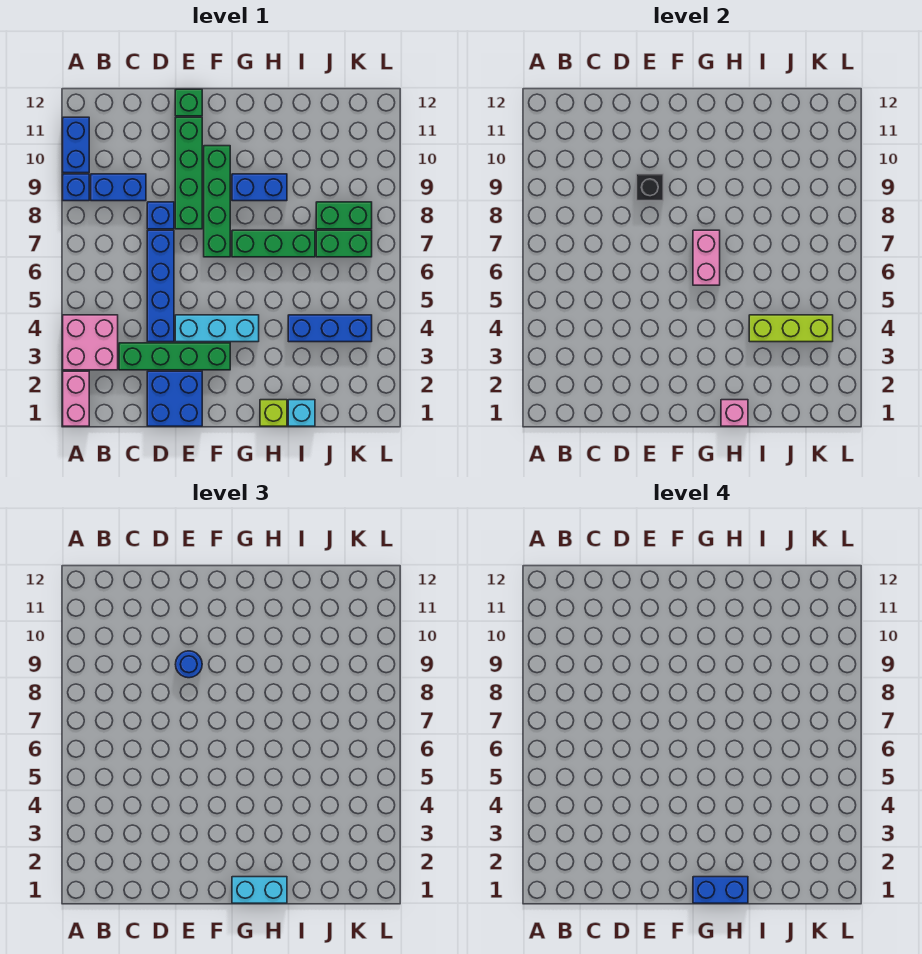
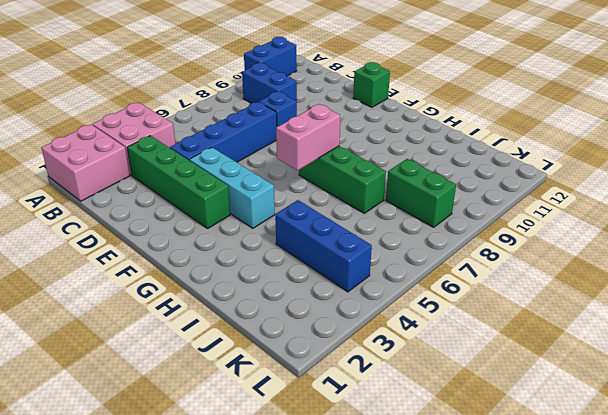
pink brick A1:B2 level 1 -> pink brick A1:A2 level 1
none -> blue brick A9 level 1
none -> blue brick D1:E2 level 1
none -> green brick E8:E11 level 1

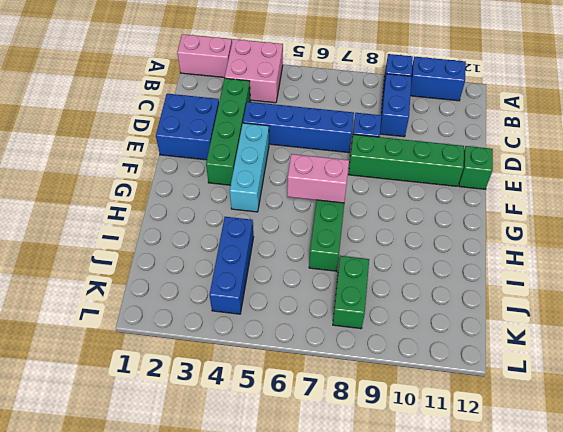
none -> green brick F7:F10 level 1
none -> blue brick G9:H9 level 1
none -> lime brick H1 level 1

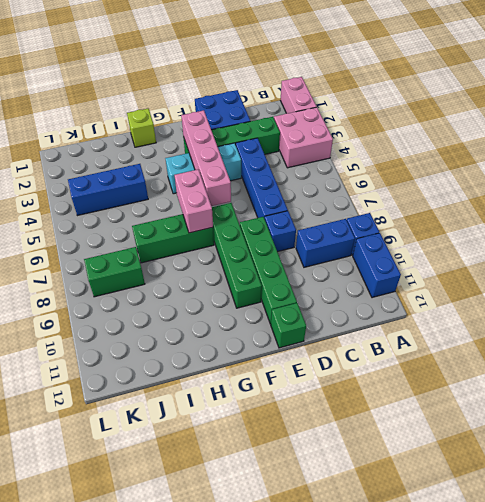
pink brick F3:F6 level 2 -> none
none -> blue brick G9:H9 level 1
none -> cyan brick I1 level 1
none -> green brick J7:K7 level 1

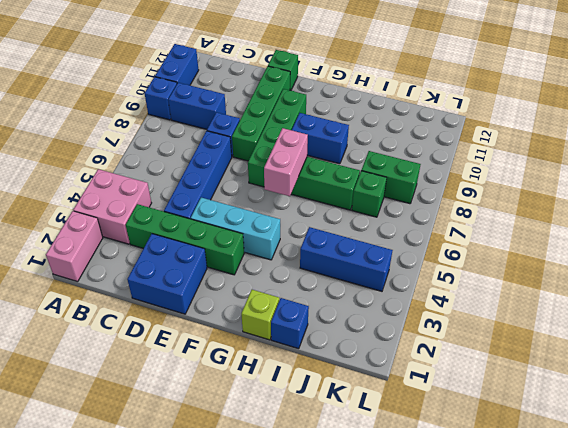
blue brick I1 level 1 -> cyan brick I1 level 1
green brick J7 level 1 -> green brick J7:K7 level 1
none -> black brick E9 level 2
none -> pink brick H1 level 2
none -> lime brick I4:K4 level 2

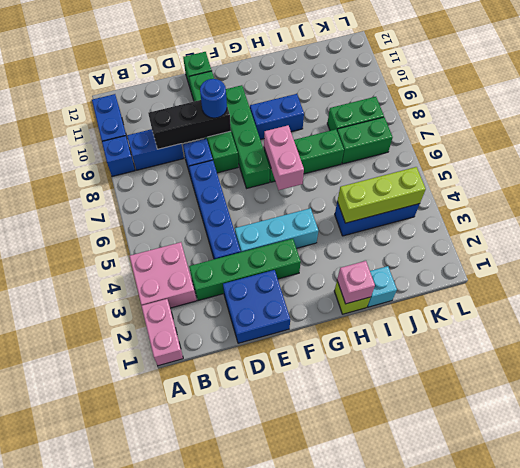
black brick C9:E9 level 2 -> black brick E9 level 2
none -> cyan brick G1:H1 level 3
none -> blue brick G1:H1 level 4

